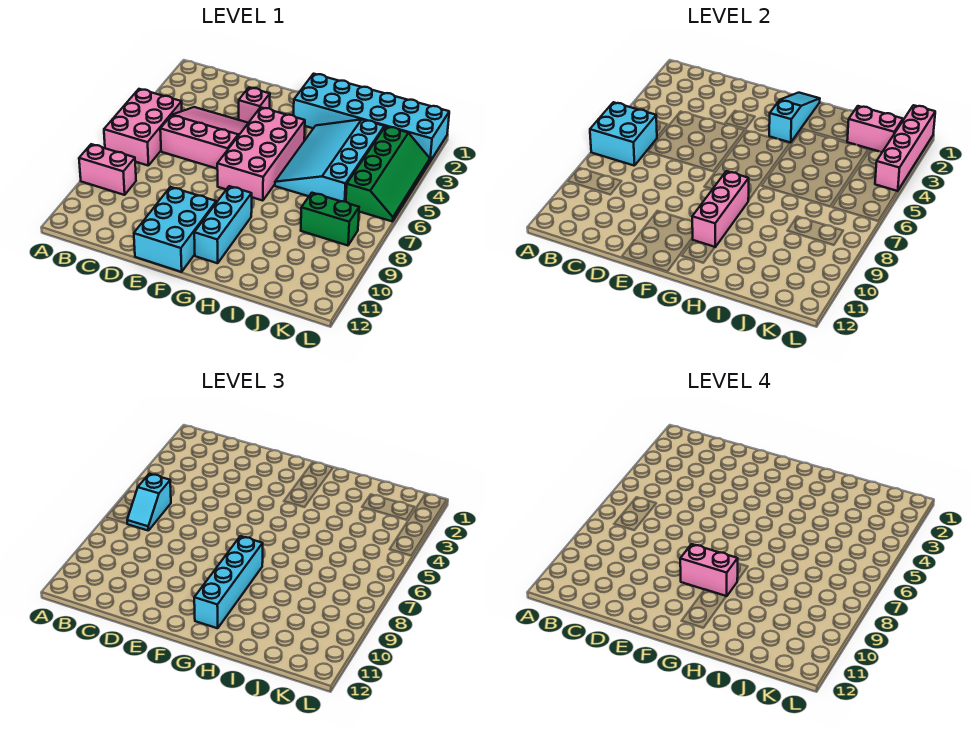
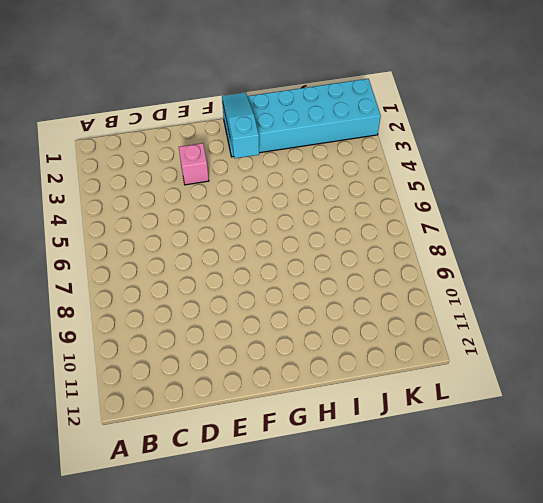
none -> pink brick A5:B7 level 1
none -> pink brick A9:B9 level 1
none -> pink slope C4:E6 level 1 top 6

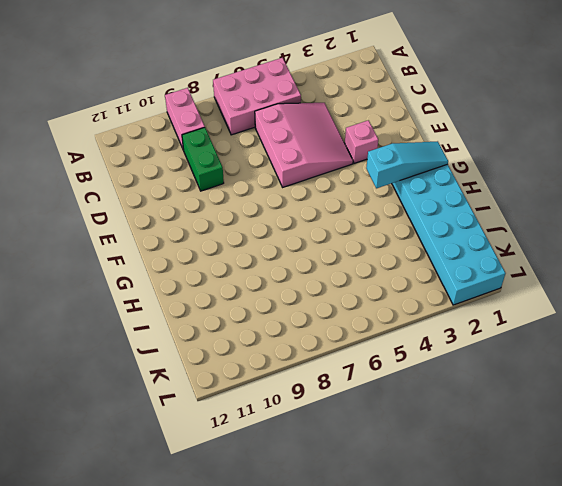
green brick C9:D9 level 1 -> green brick J8:K8 level 1
none -> cyan brick E10:F12 level 1
none -> pink brick F4:G7 level 1
none -> cyan brick G9:G11 level 1

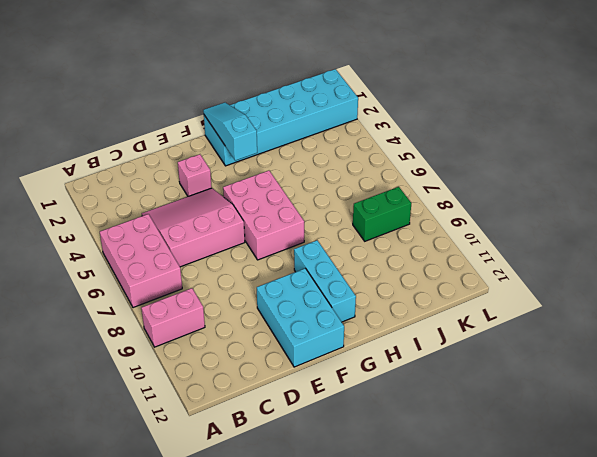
pink brick F5:G7 level 1 -> pink brick F4:G7 level 1
none -> cyan slope H3:J6 level 1 top J
none -> green slope K3:L6 level 1 top K
none -> cyan brick A6:B7 level 2

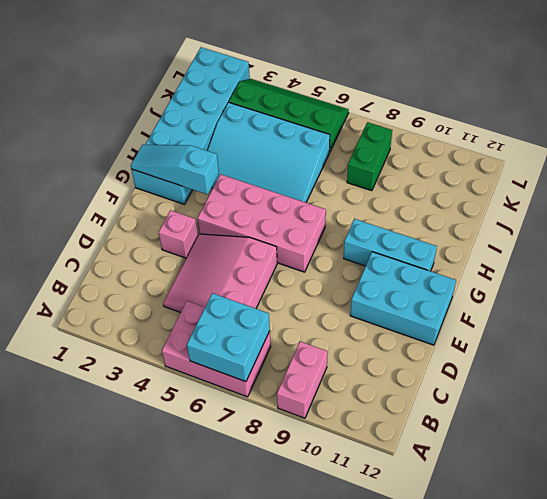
none -> pink brick G8:G10 level 2
none -> pink brick J2:K2 level 2
none -> pink brick L1:L4 level 2

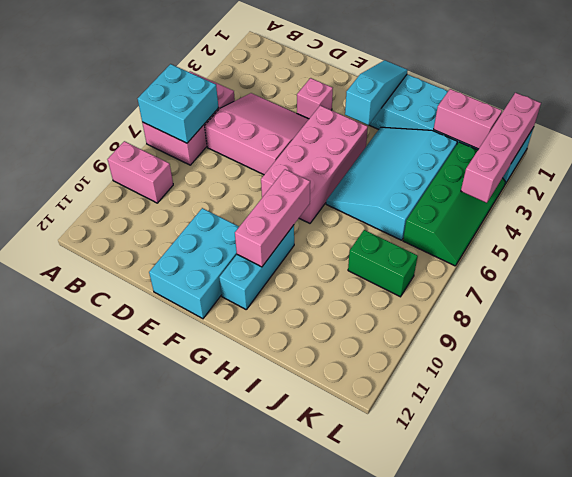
none -> cyan slope B6:B7 level 3 top 6
none -> cyan brick G8:G11 level 3
none -> pink brick F9:G9 level 4

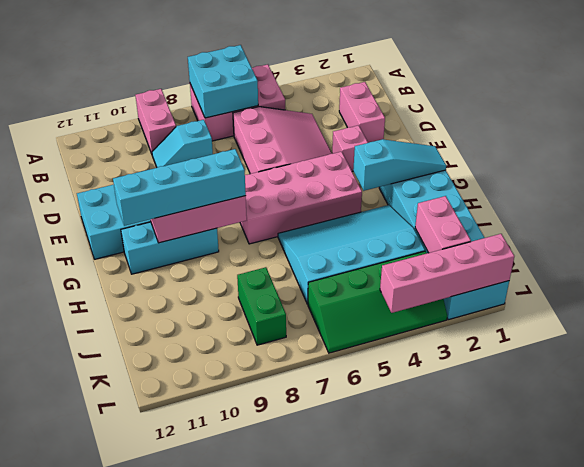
pink brick C2:D2 level 1 -> pink brick F9:G9 level 4
cyan slope C8:C9 level 1 top 8 -> cyan slope B6:B7 level 3 top 6

